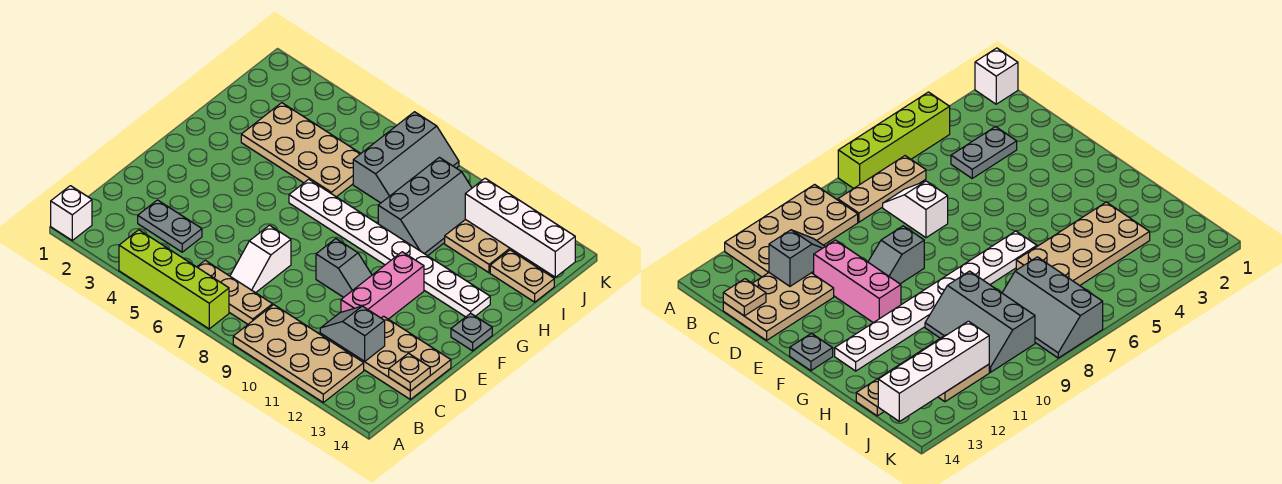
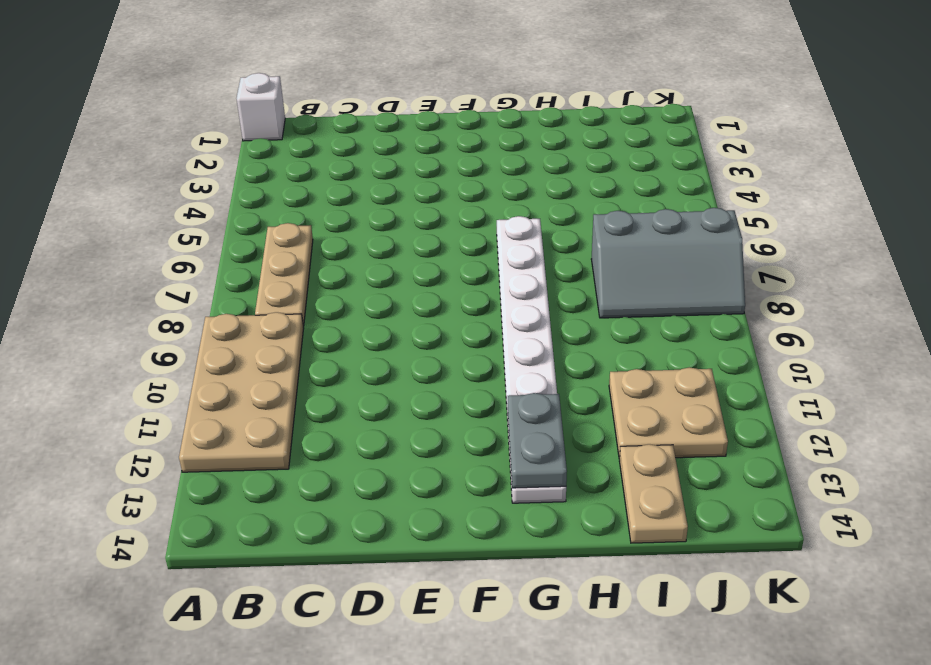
grey plate G12:G13 level 2 -> grey plate C3:C4 level 1
none -> lime brick A4:A7 level 1
none -> white slope C7:D7 level 1 top D
none -> tan plate C12:D14 level 1

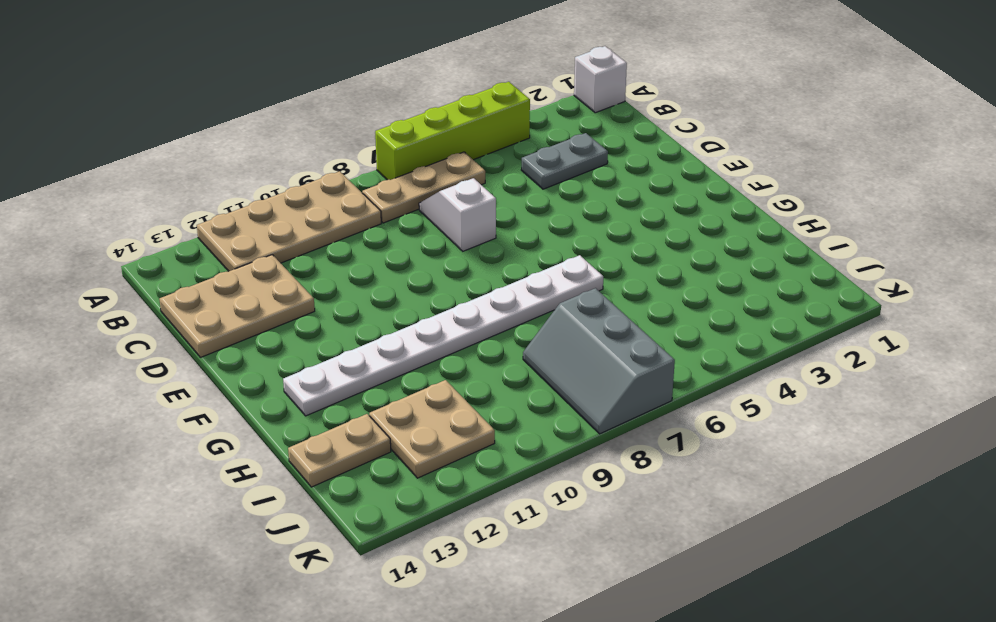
none -> pink brick D11:F11 level 1
none -> grey slope E9:E10 level 1 top 9
none -> grey plate F14 level 1

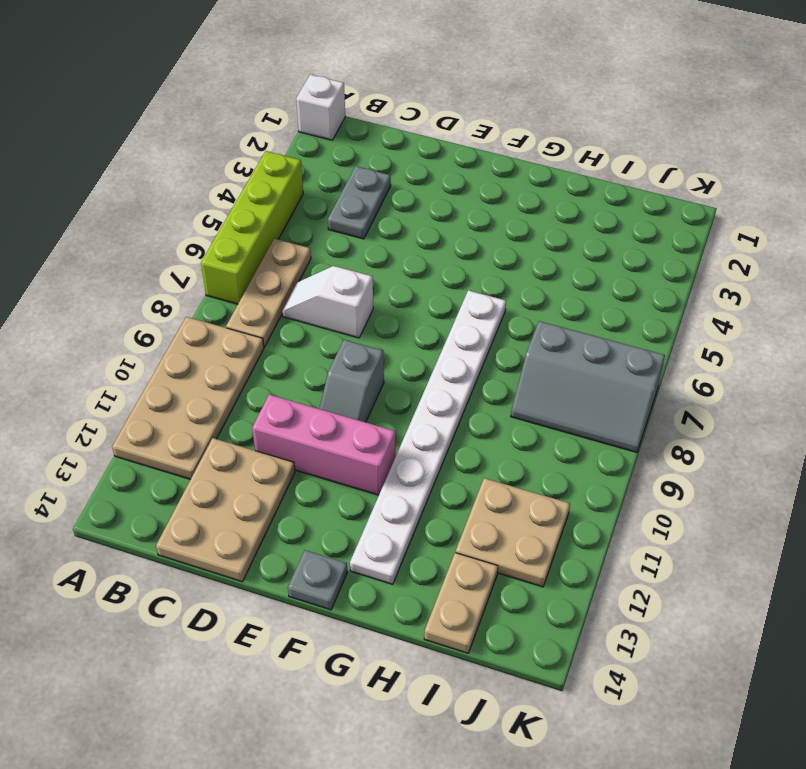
none -> tan plate H3:I6 level 1
none -> grey slope H9:J10 level 1 top 9
none -> grey slope C11:C12 level 2 top 12

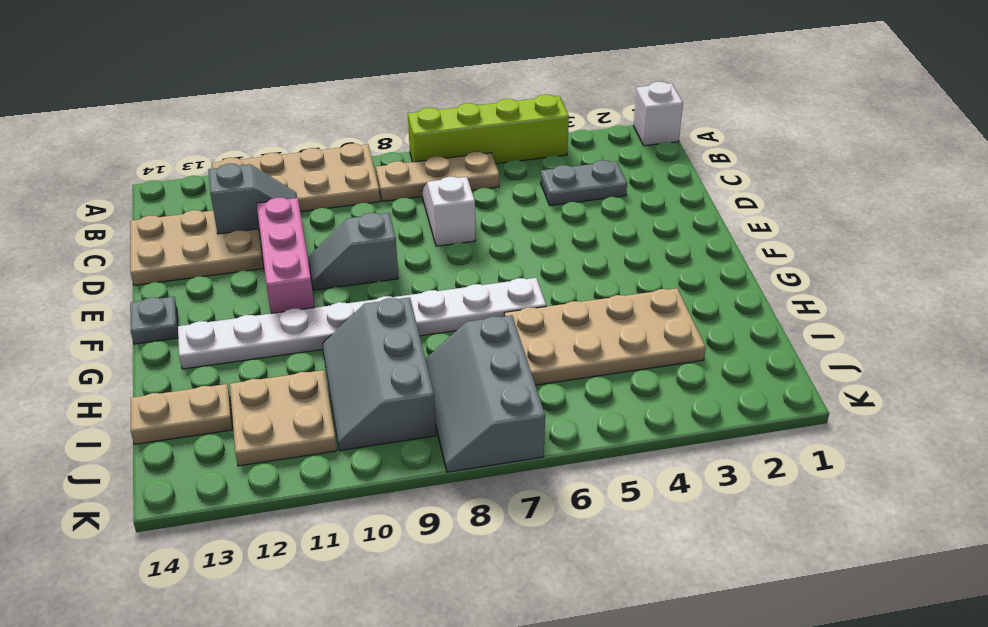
none -> tan plate C14 level 2
none -> white brick J11:J14 level 2

